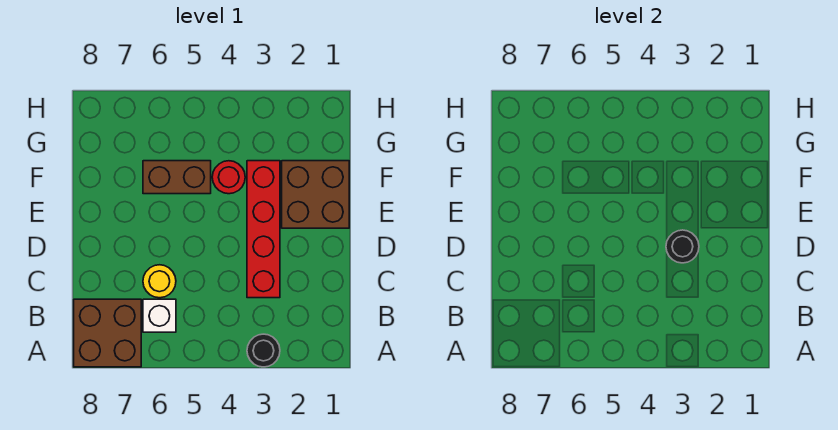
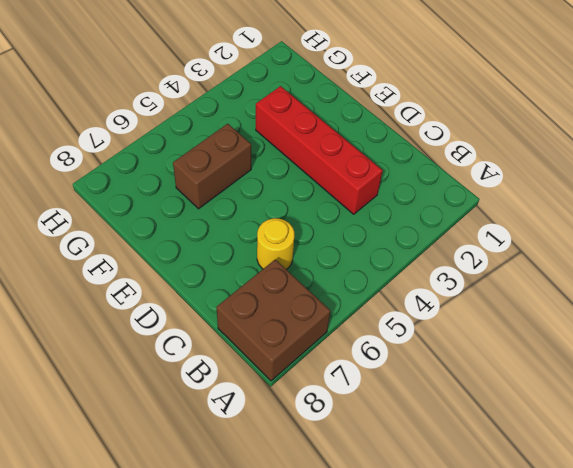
none -> black round brick A3 level 1
none -> white brick B6 level 1

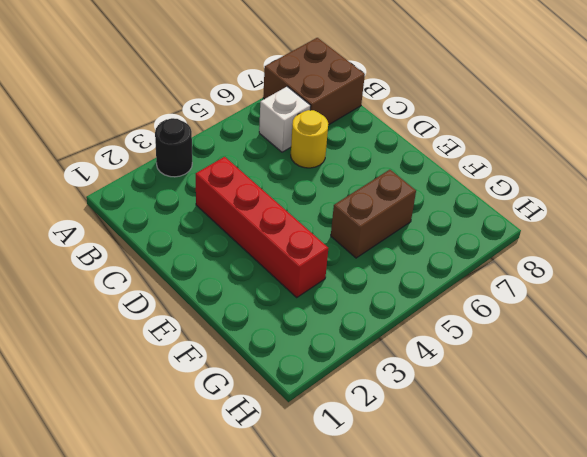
none -> brown brick E1:F2 level 1
none -> red round brick F4 level 1

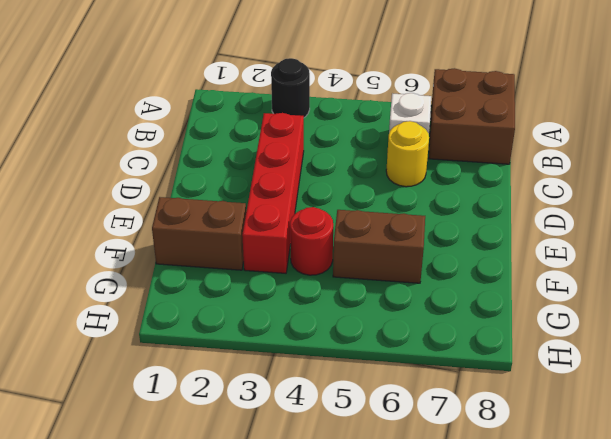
brown brick F1:F2 level 1 -> brown brick E1:F2 level 1
none -> black round brick D3 level 2

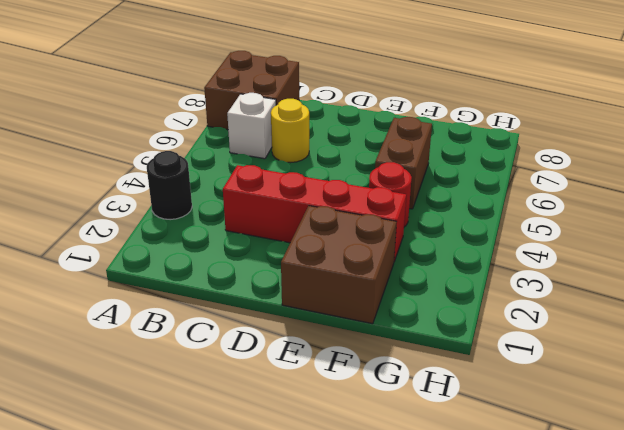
none -> black round brick D3 level 2

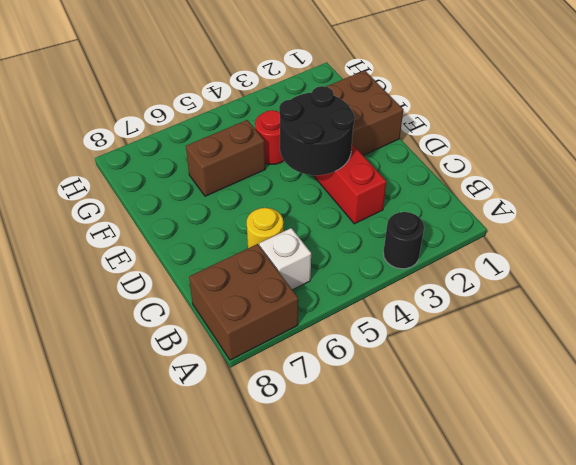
black round brick D3:E4 level 2 -> black round brick D3 level 2

